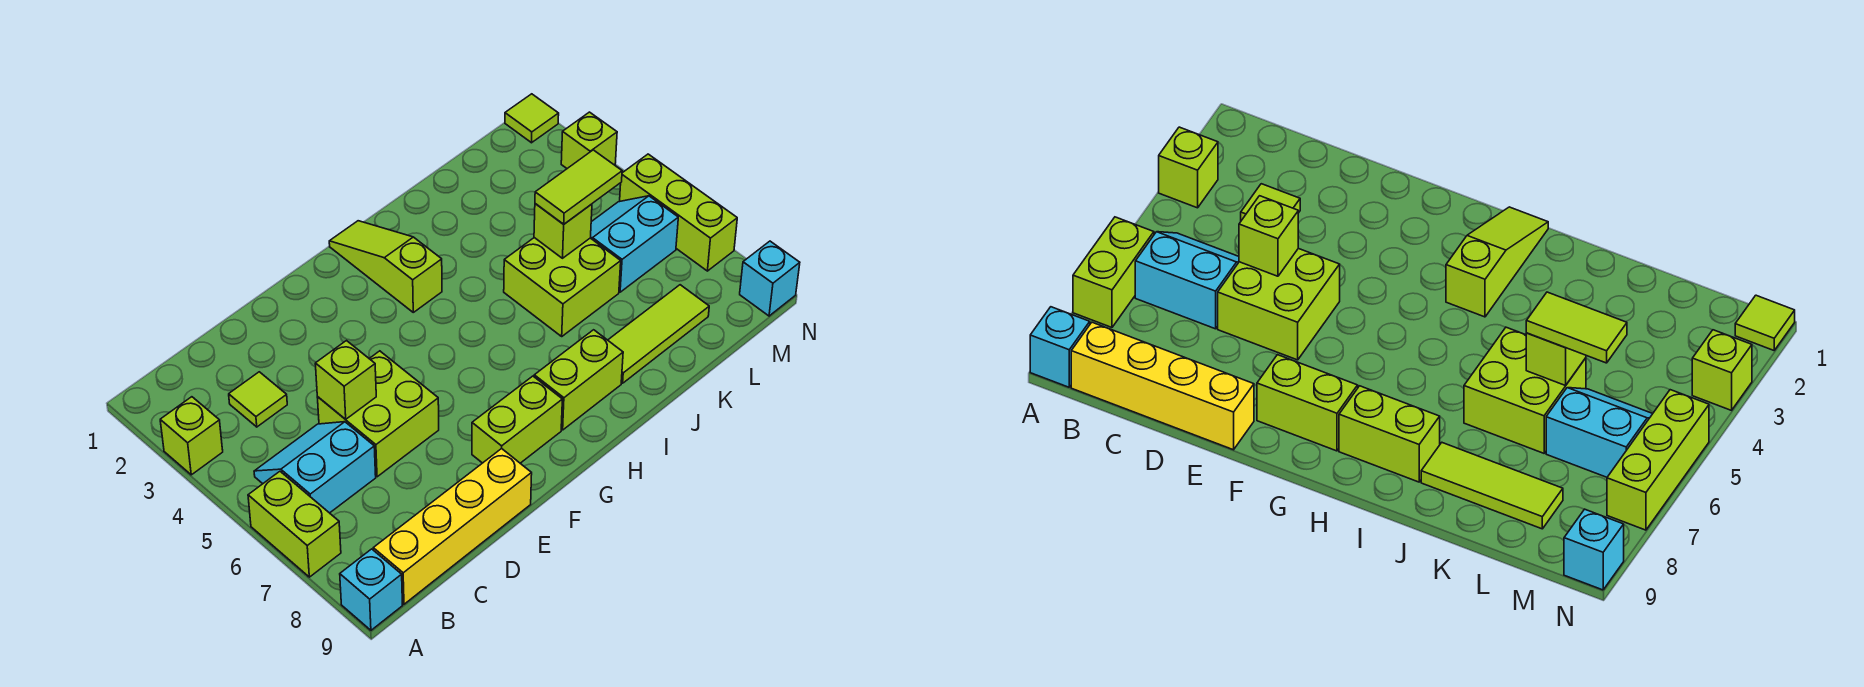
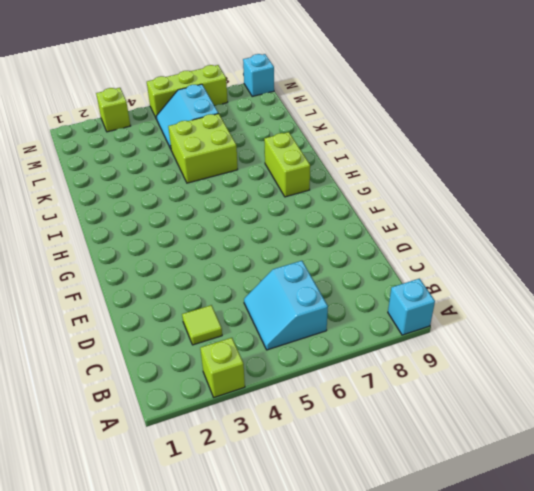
none -> lime brick A6:A7 level 1
none -> yellow brick B9:E9 level 1
none -> lime brick D5:E6 level 1

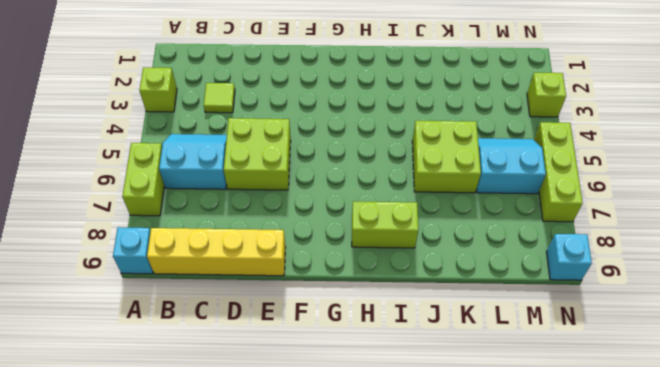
none -> lime brick F8:G8 level 1
none -> lime slope H1:H3 level 1 top 3
none -> lime tile J8:L8 level 1

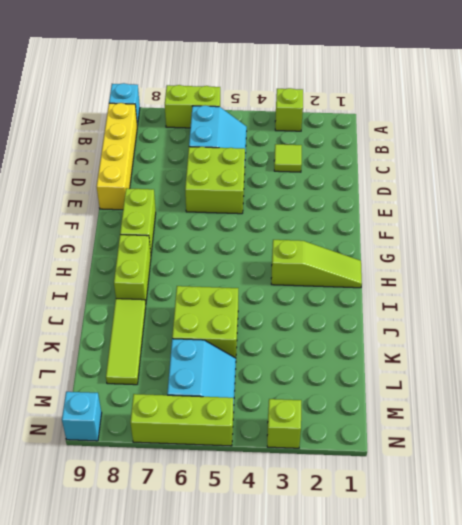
none -> lime tile N1 level 1
none -> lime brick D5 level 2
none -> lime brick K5 level 2

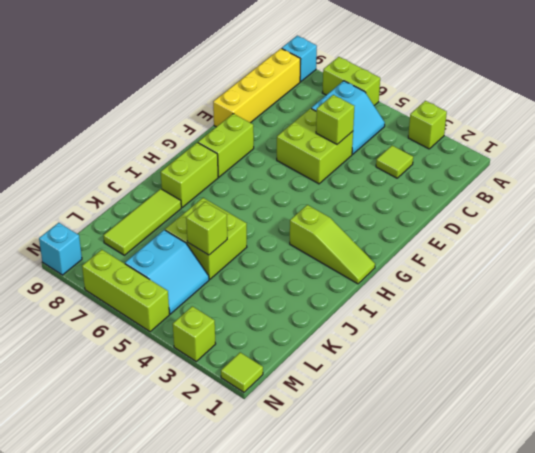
none -> lime tile K5:L5 level 3

